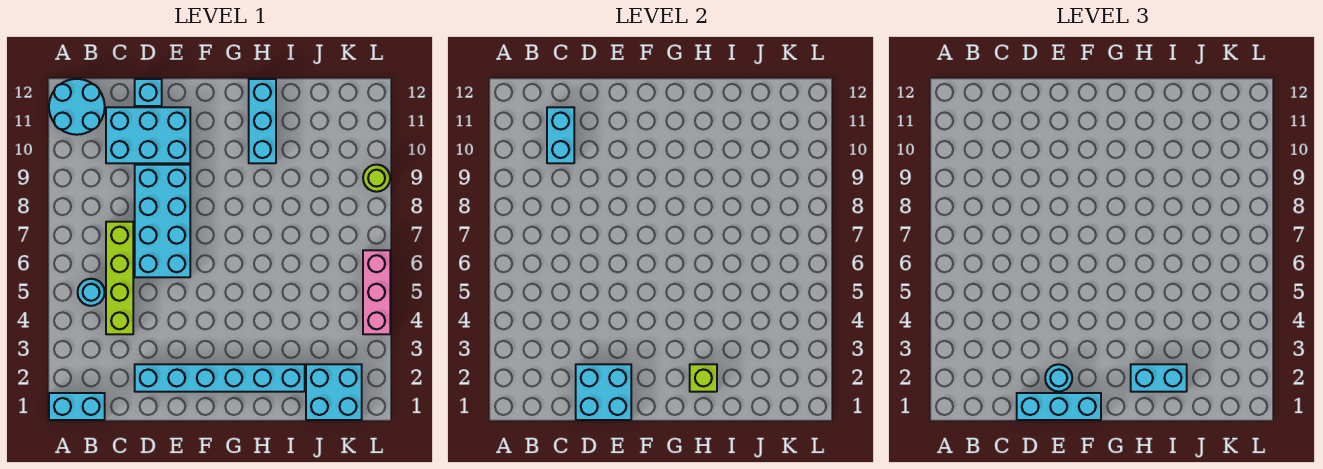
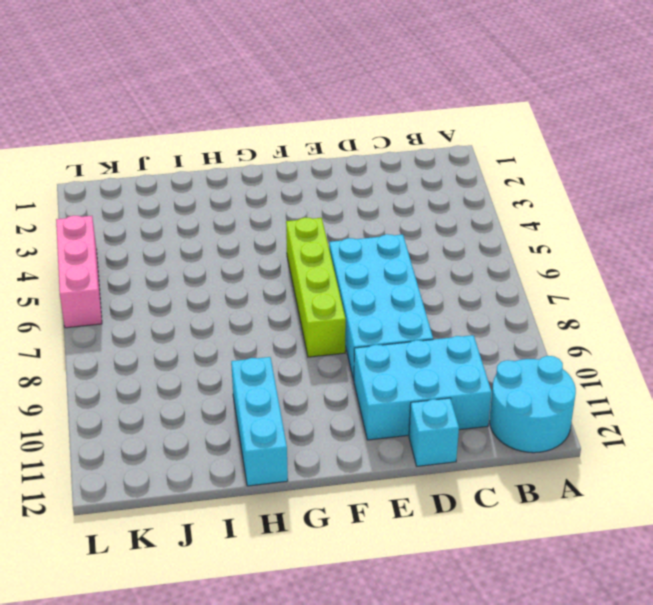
lime brick F5:F8 level 1 -> lime brick C4:C7 level 1
none -> cyan brick A1:B1 level 1
none -> cyan round brick B5 level 1
none -> cyan brick D2:I2 level 1

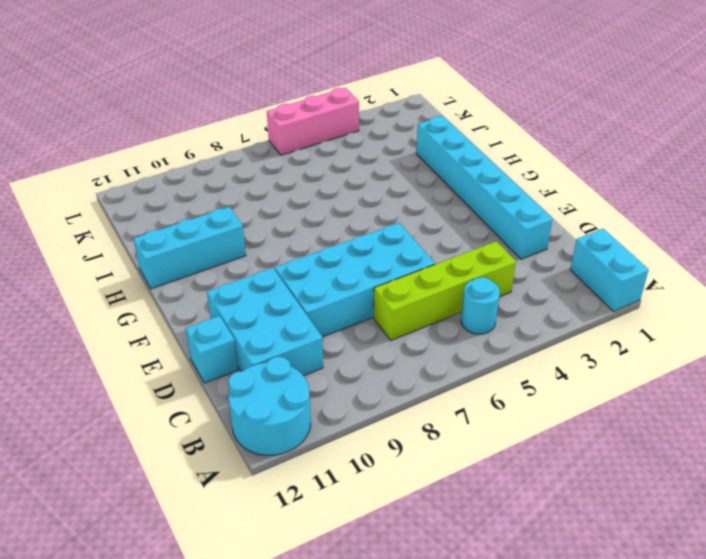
none -> cyan brick J1:K2 level 1
none -> lime round brick L9 level 1
none -> cyan brick C10:C11 level 2

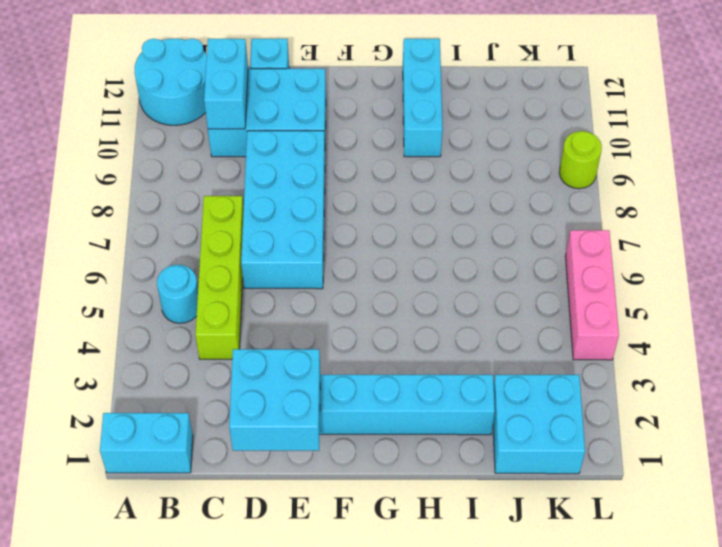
none -> lime brick H2 level 2
none -> cyan brick D1:F1 level 3
none -> cyan round brick E2 level 3

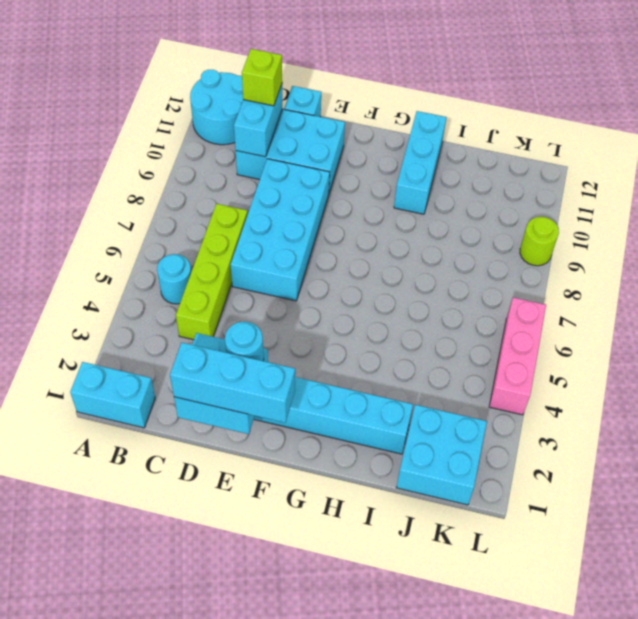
lime brick C11 level 3 -> lime brick H2 level 2
none -> cyan brick H2:I2 level 3

